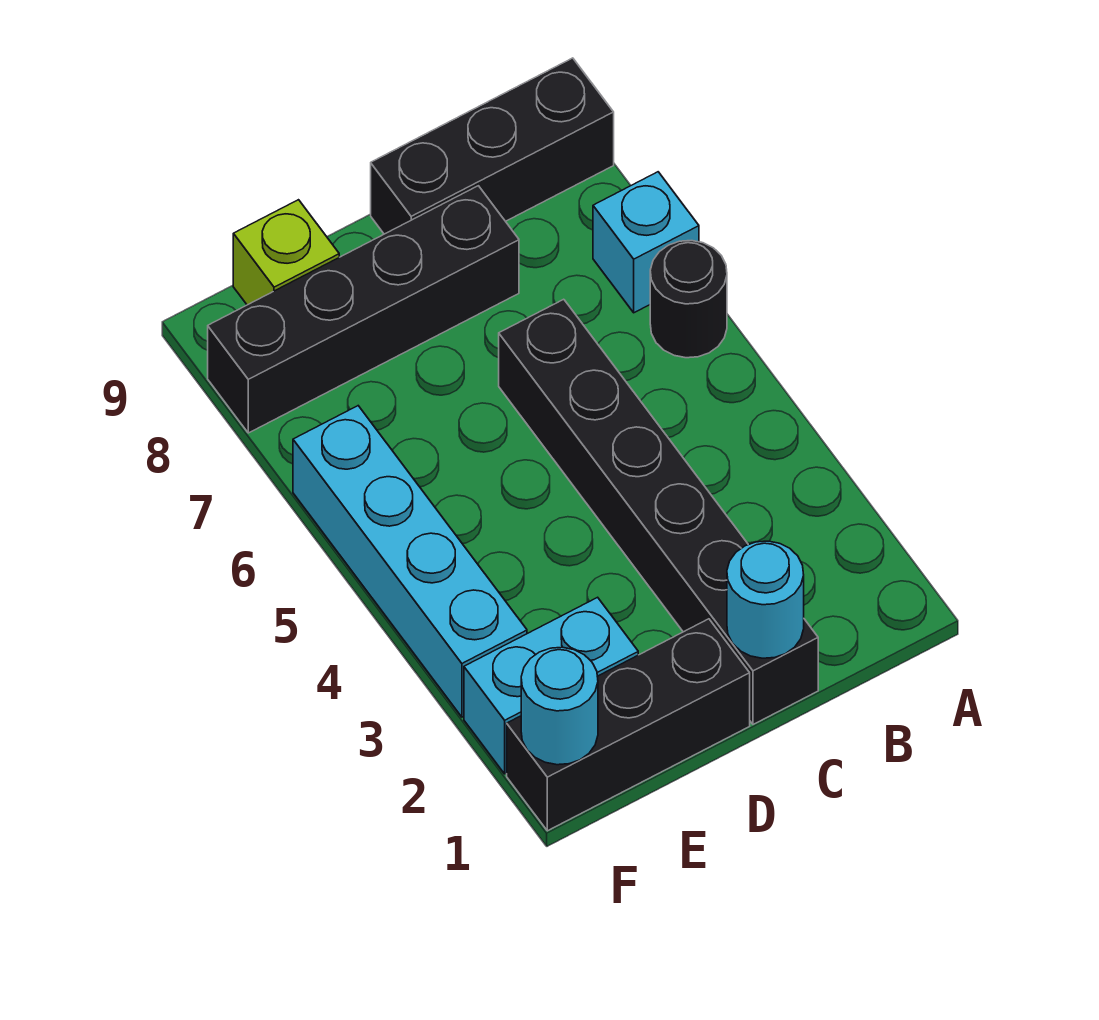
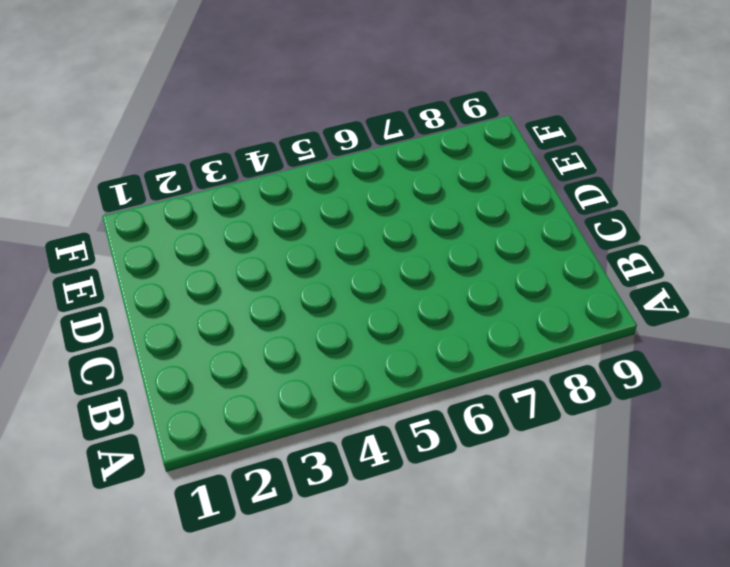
none -> black round brick A6 level 1
none -> cyan brick A7 level 1

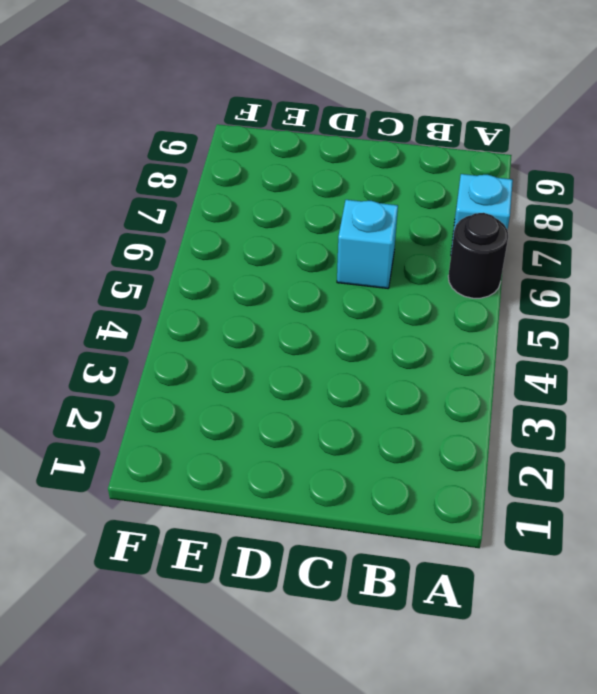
cyan brick C6 level 1 -> black brick C1:C6 level 1
none -> black brick A9:C9 level 1
none -> black brick C8:F8 level 1

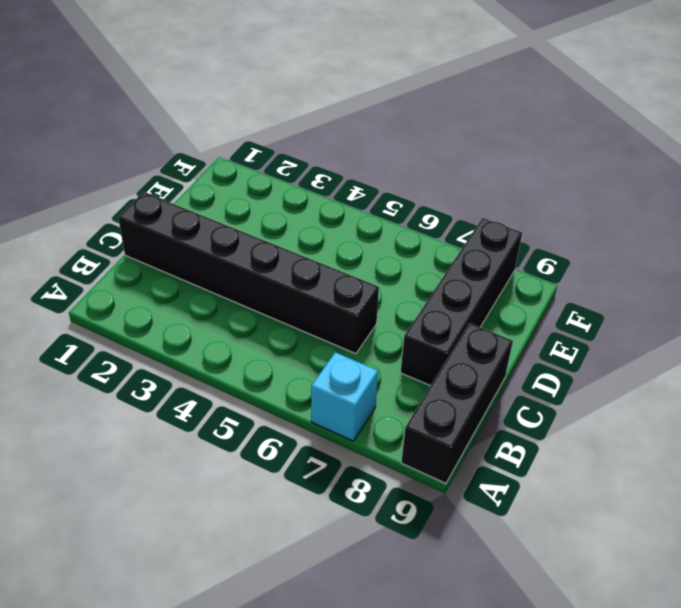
none -> black round brick A6 level 1
none -> black brick D1:F1 level 1

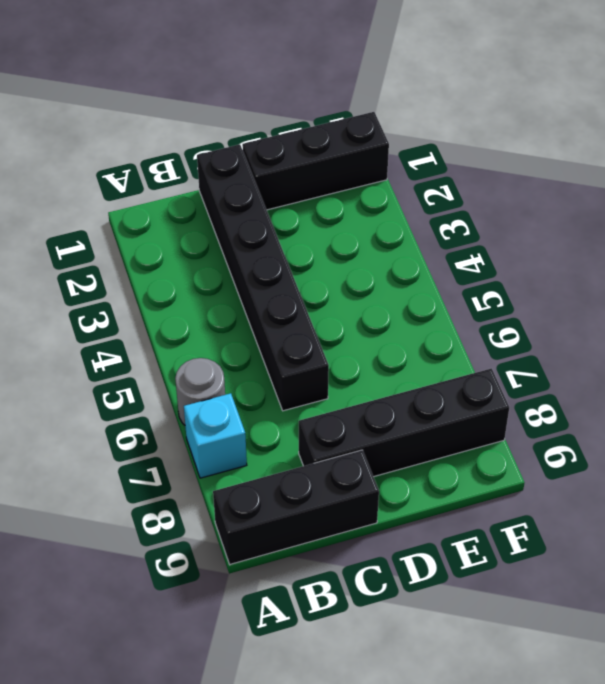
grey round brick A6 level 1 -> black round brick A6 level 1
none -> cyan brick E2:F2 level 1
none -> lime brick E9 level 1

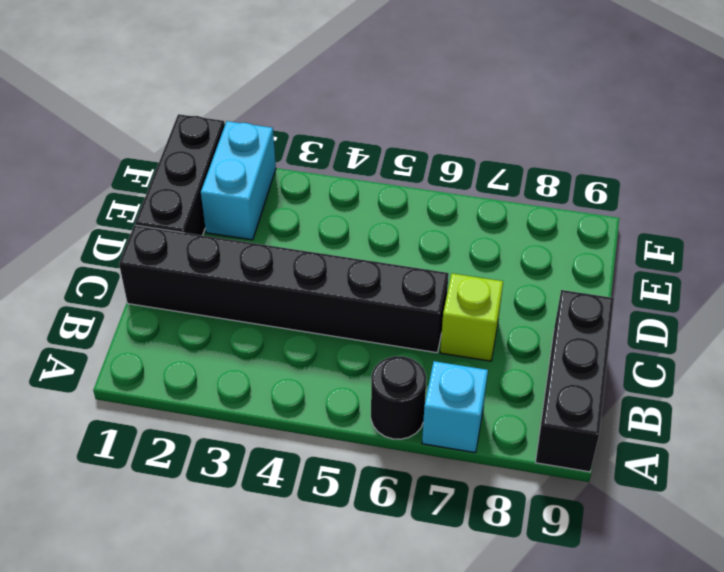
lime brick C7 level 1 -> lime brick E9 level 1
none -> black brick C8:F8 level 1
none -> cyan brick F3:F6 level 1

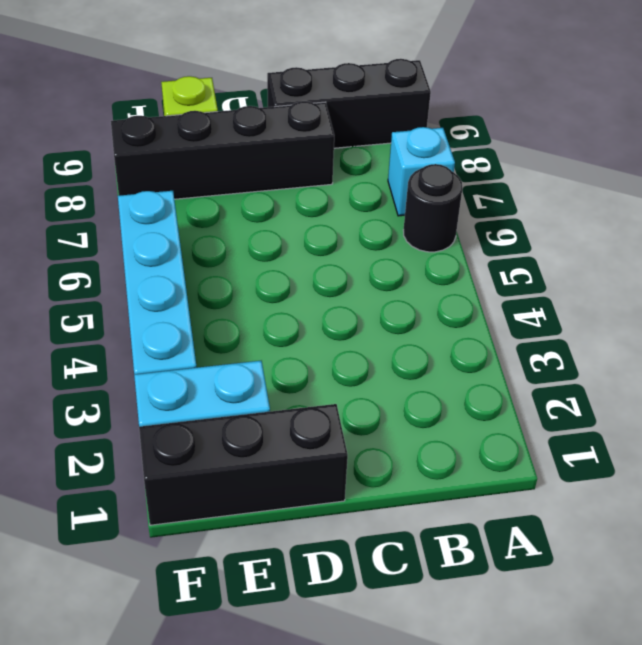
none -> black brick C1:C6 level 1
none -> cyan round brick C1 level 2

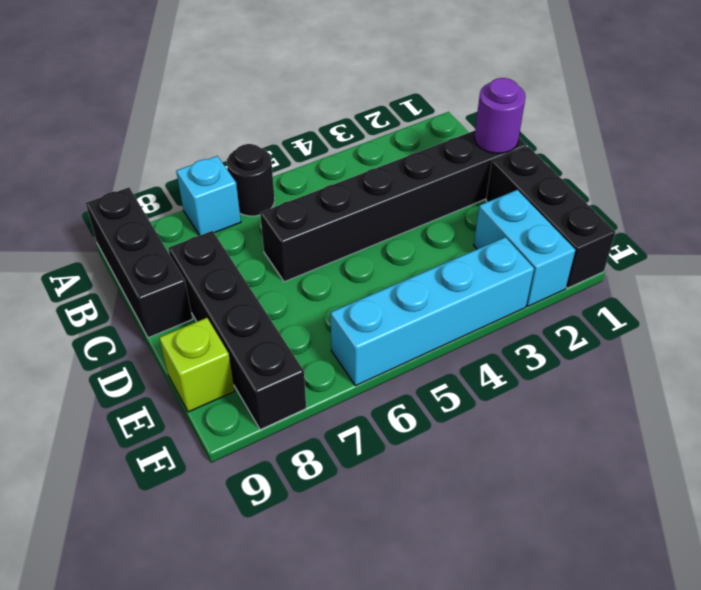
purple round brick C1 level 2 -> cyan round brick C1 level 2
none -> cyan round brick F1 level 2

